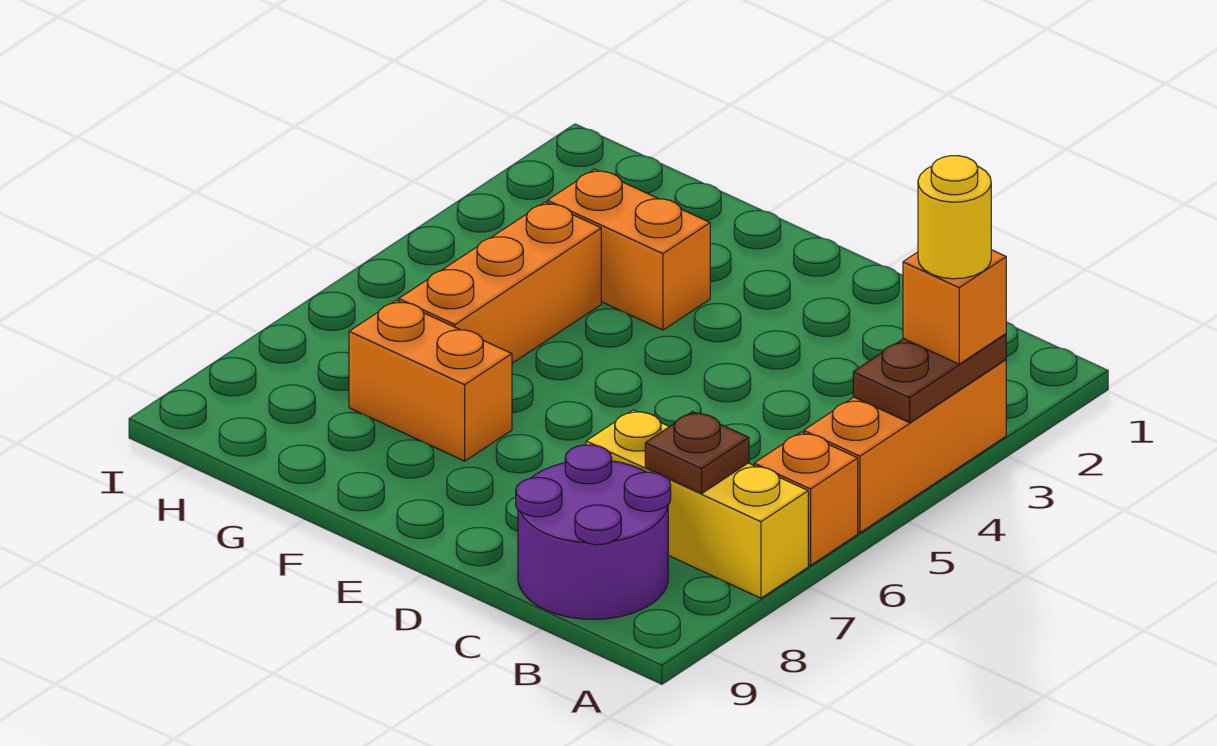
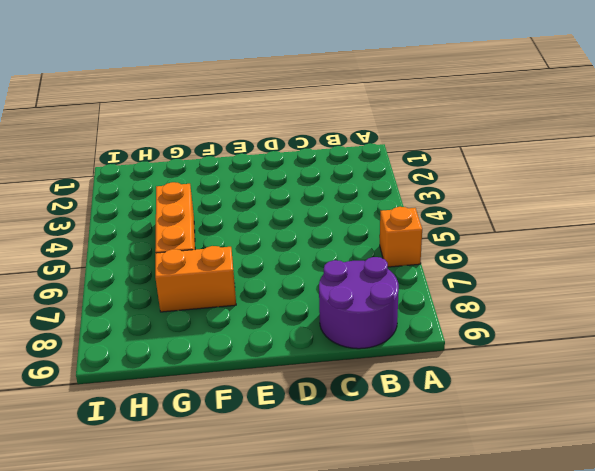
none -> orange brick A3:A5 level 1
none -> yellow brick A7:C7 level 1

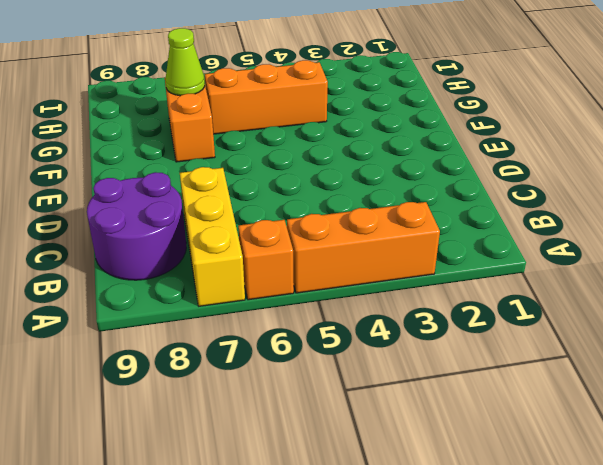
lime cone G7 level 2 -> none
none -> orange brick F3:G3 level 1
none -> brown plate A3:A4 level 2

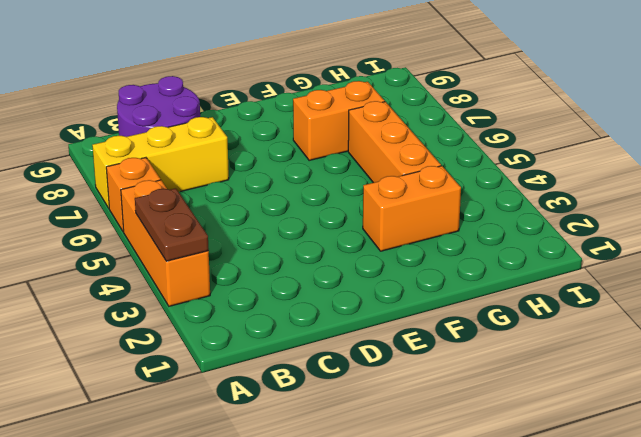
none -> brown plate B7 level 2
none -> orange brick A3 level 3

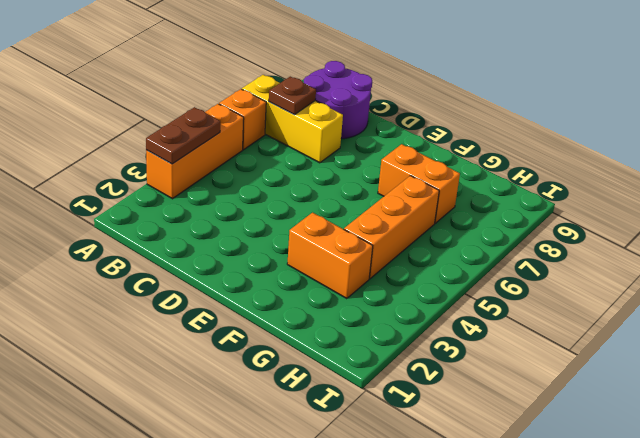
none -> orange brick A3 level 3
none -> yellow round brick A3 level 4

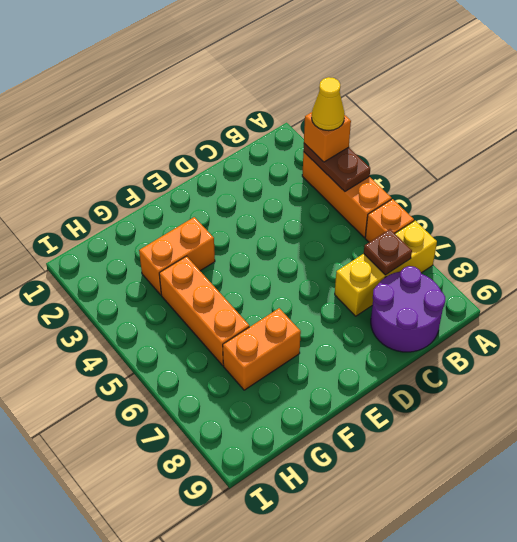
yellow cone A3 level 4 -> yellow round brick A3 level 4

